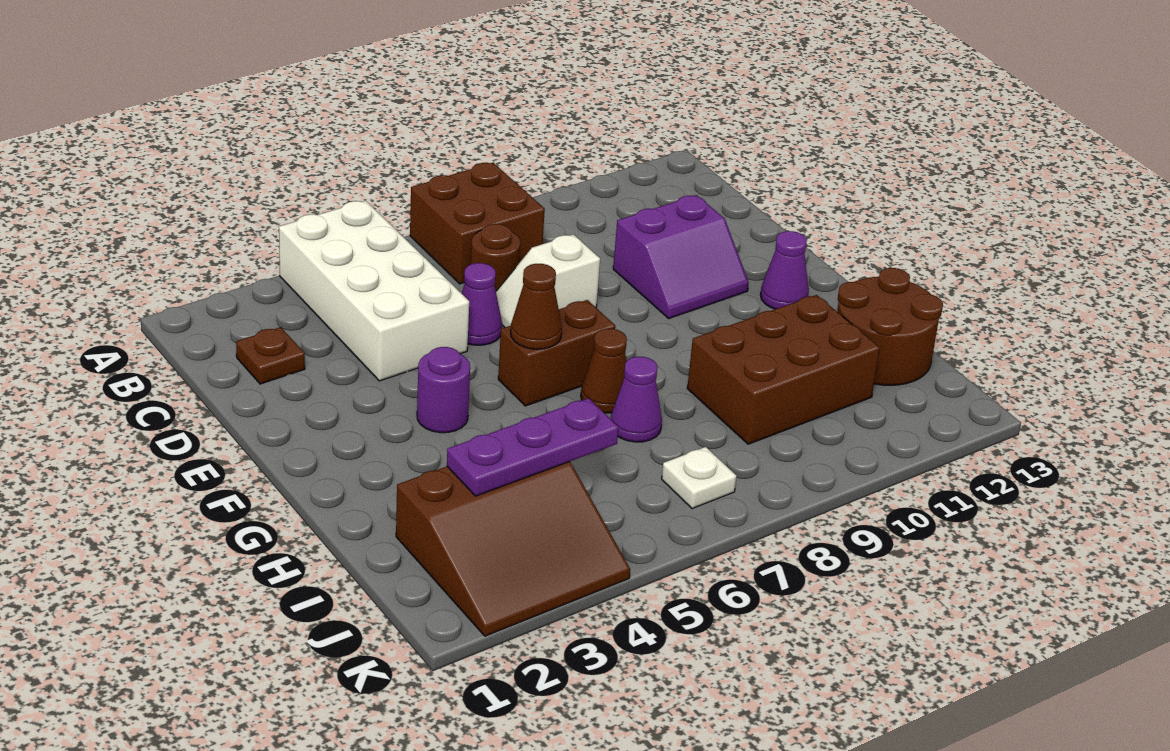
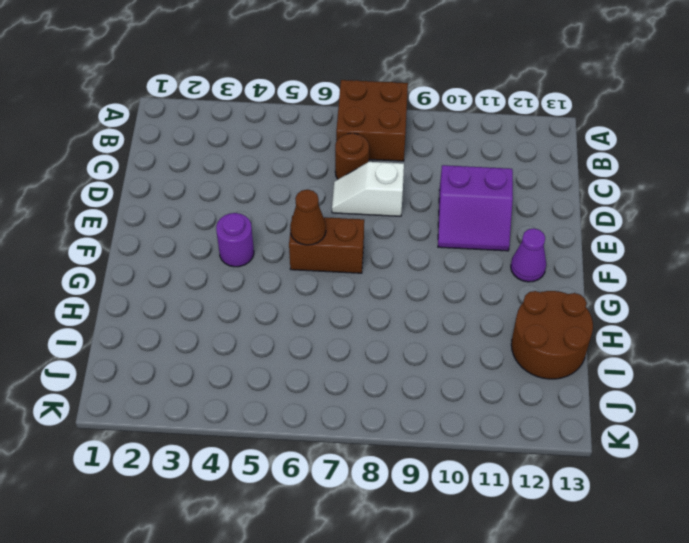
none -> white brick A4:D5 level 1
none -> brown plate C2 level 1
none -> purple cone D6 level 1

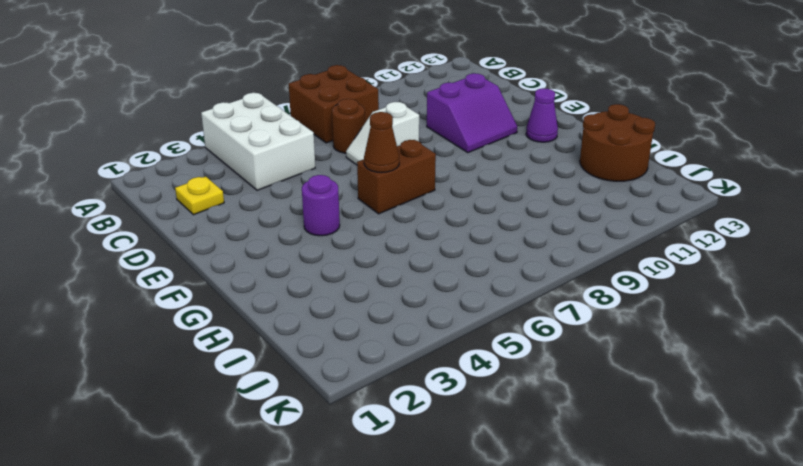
white brick A4:C5 level 1 -> white brick A4:D5 level 1
yellow plate C2 level 1 -> brown plate C2 level 1
none -> purple cone D6 level 1
none -> brown cone G7 level 1
none -> purple cone H7 level 1

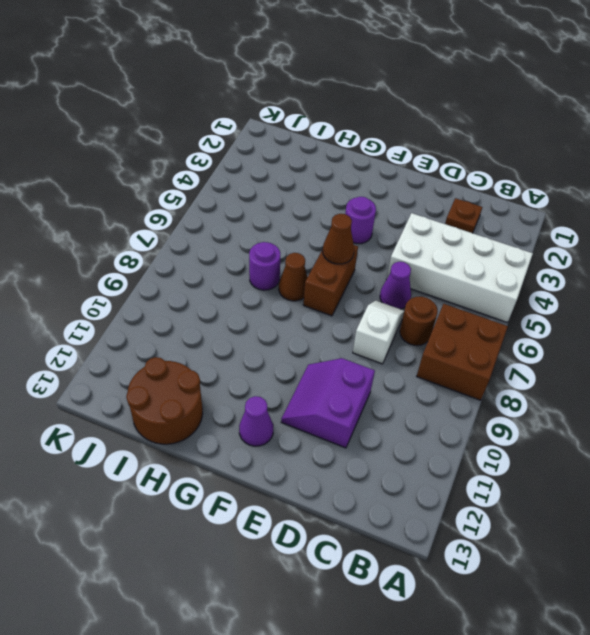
purple round brick H7 level 1 -> purple cone H7 level 1
none -> brown brick H9:I11 level 1
none -> brown slope I2:K4 level 1 top I
none -> white plate J7 level 1

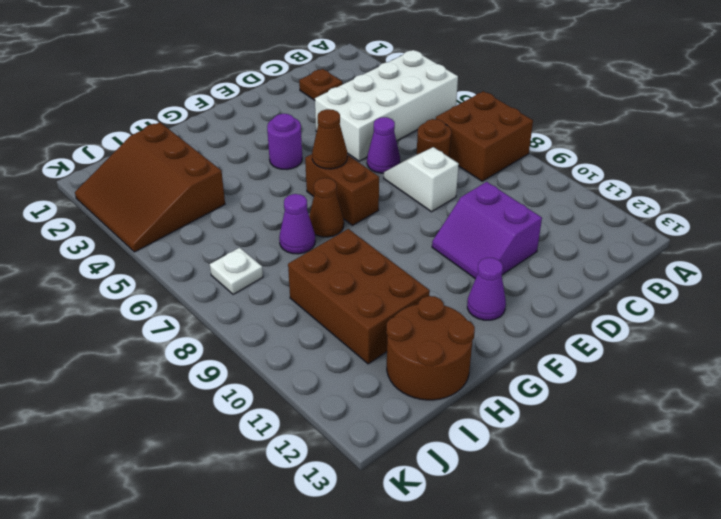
none -> purple plate I3:I5 level 2

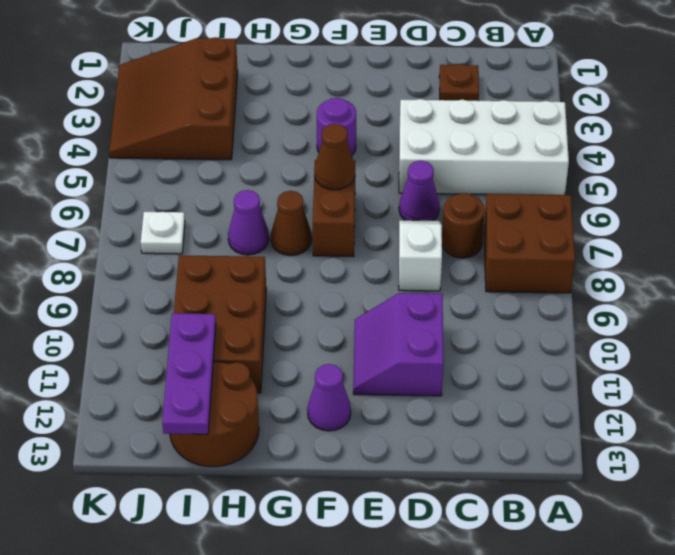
purple plate I11:I13 level 2 -> purple plate I3:I5 level 2

